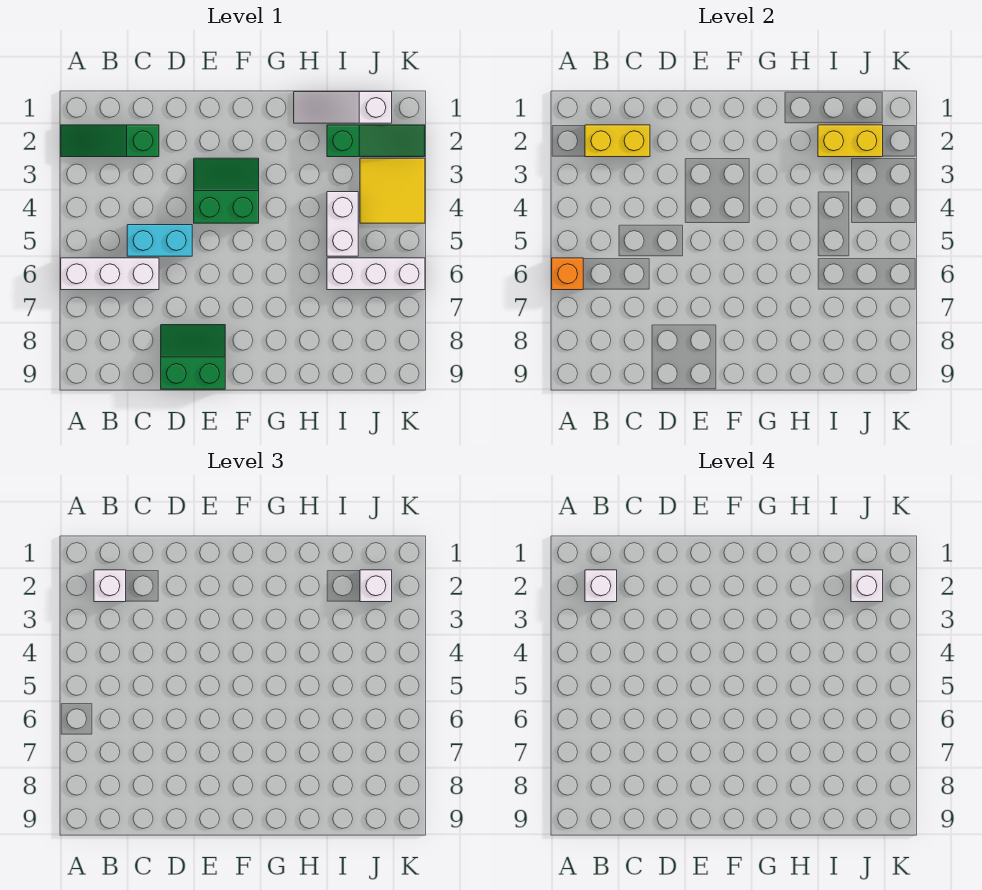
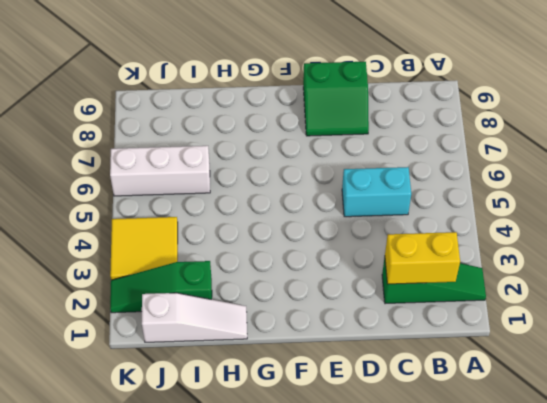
none -> white brick A6:C6 level 1
none -> green slope E3:F4 level 1 top 4
none -> white brick I4:I5 level 1

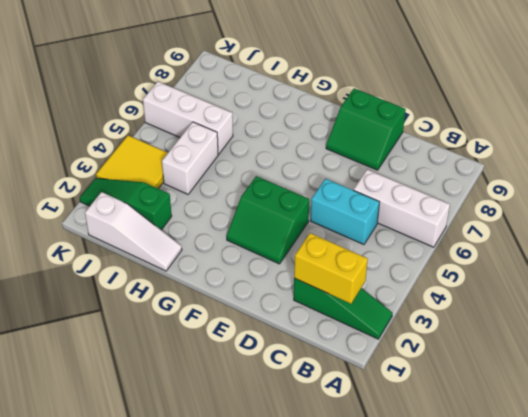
none -> orange brick A6 level 2
none -> yellow brick I2:J2 level 2
none -> white brick B2 level 3

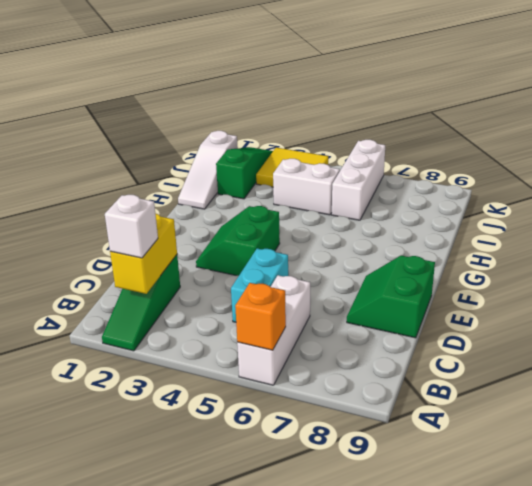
none -> yellow brick I2:J2 level 2
none -> white brick J2 level 3
none -> white brick B2 level 4

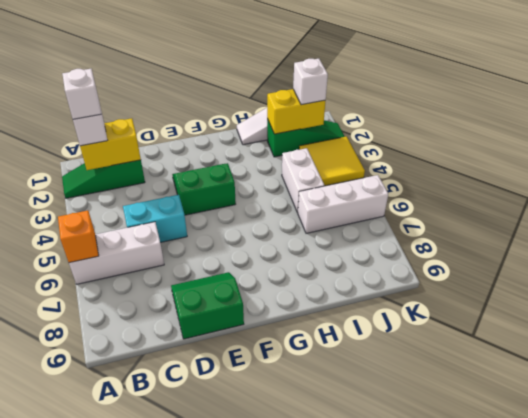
none -> white brick J2 level 4

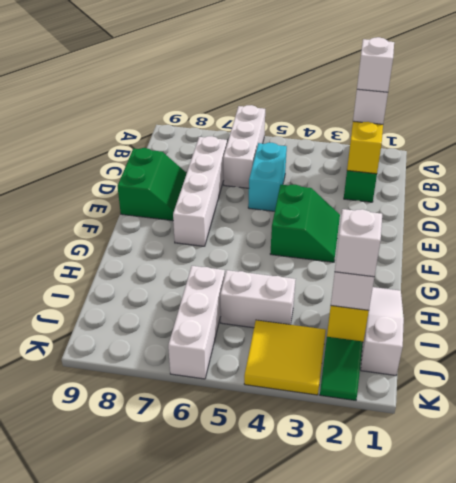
white brick C7:F7 level 1 -> none
none -> orange brick A6 level 2

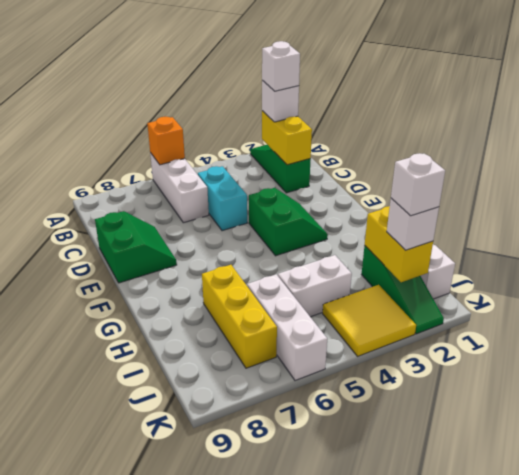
yellow brick H7:J7 level 1 -> none

